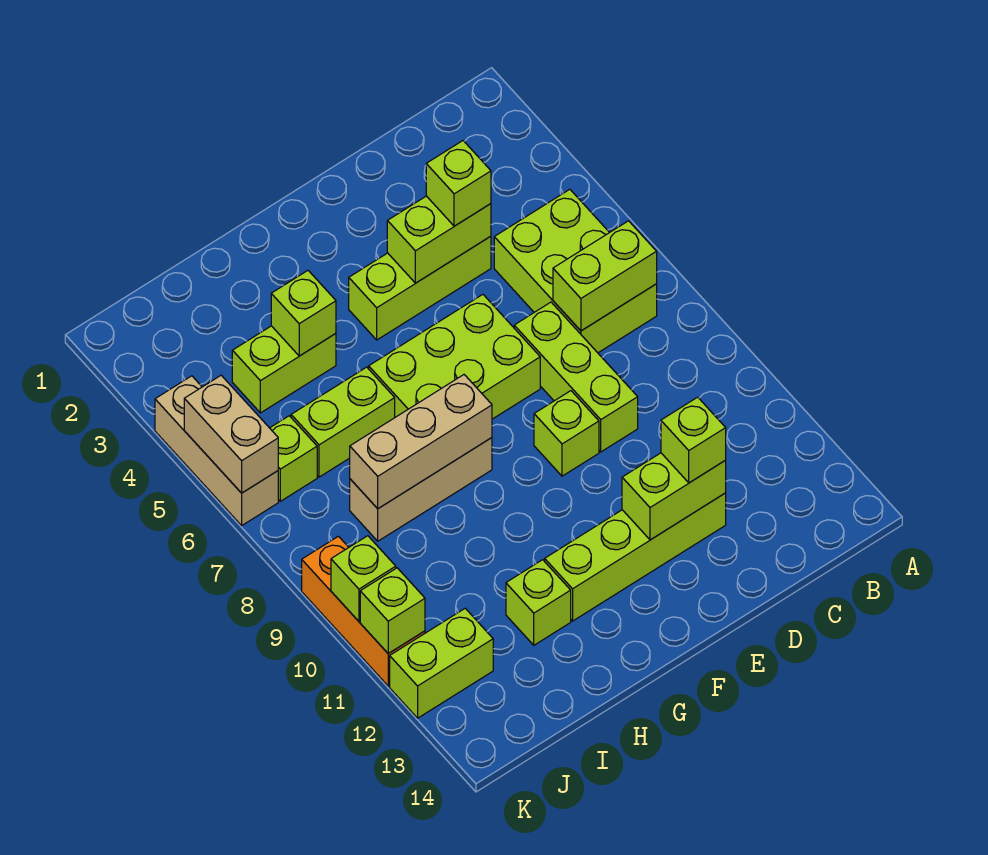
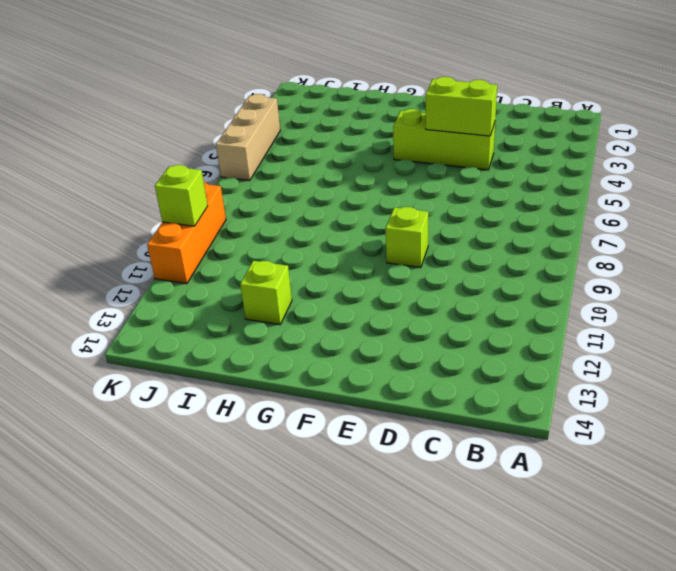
none -> lime brick B5:C7 level 1
none -> lime brick D7:D9 level 1
none -> lime brick D12:G12 level 1

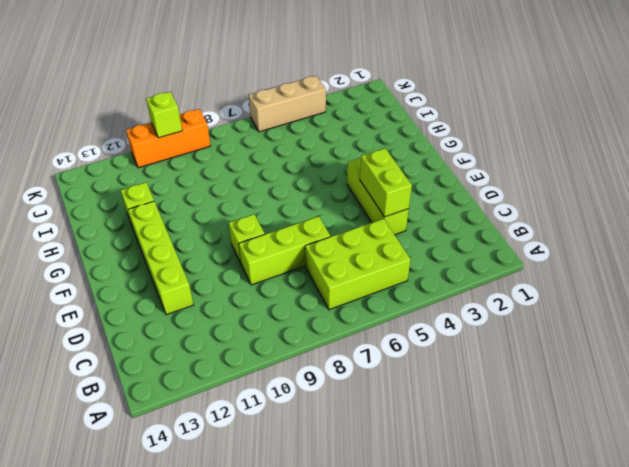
none -> lime brick E6:G7 level 1
none -> tan brick G8:I8 level 1
none -> lime brick H4:I4 level 1

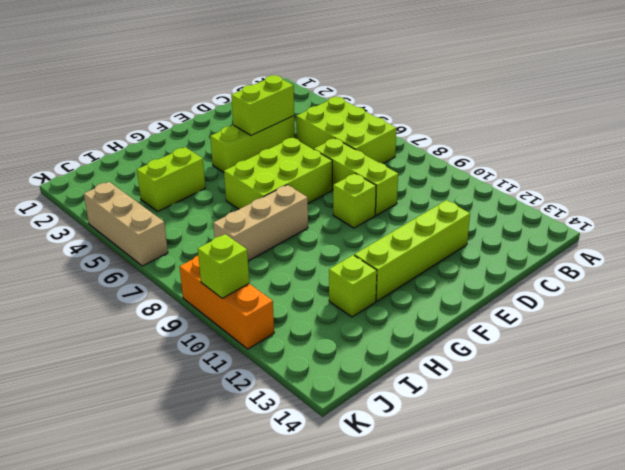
none -> lime brick H6:I6 level 1
none -> lime brick J6 level 1
none -> lime brick J12:K12 level 1

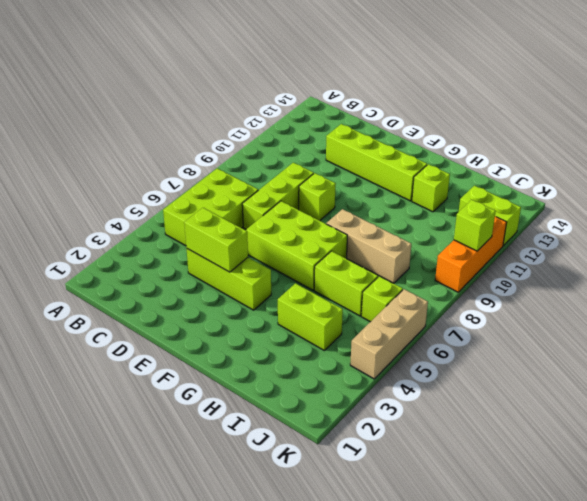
none -> lime brick B7:C7 level 2
none -> lime brick D12:E12 level 2
none -> tan brick G8:I8 level 2

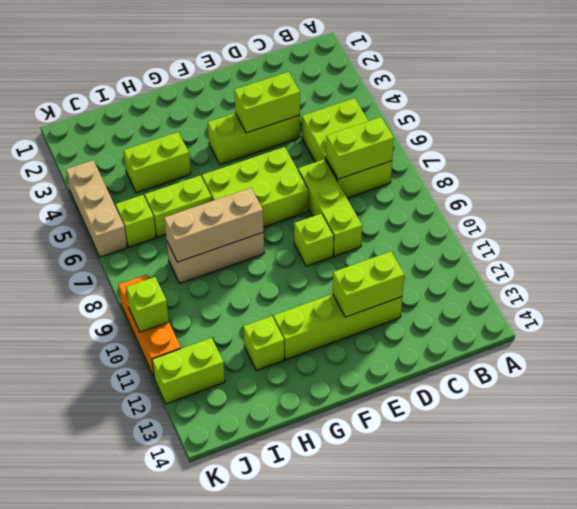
none -> lime brick H4 level 2
none -> tan brick K5:K6 level 2
none -> lime brick K11 level 2

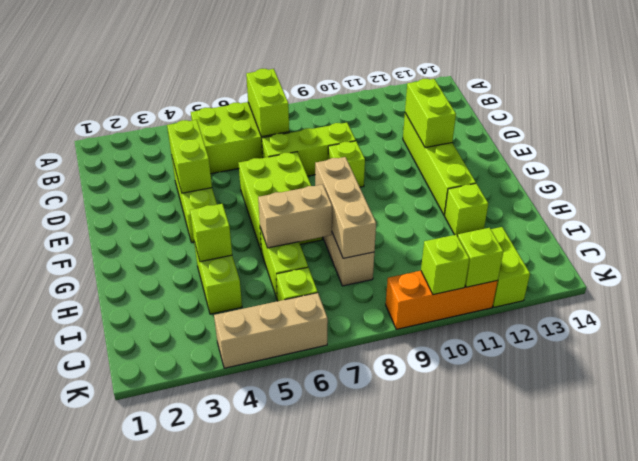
tan brick H6:H7 level 2 -> tan brick K5:K6 level 2
none -> lime brick D4 level 3
none -> lime brick D12 level 3

